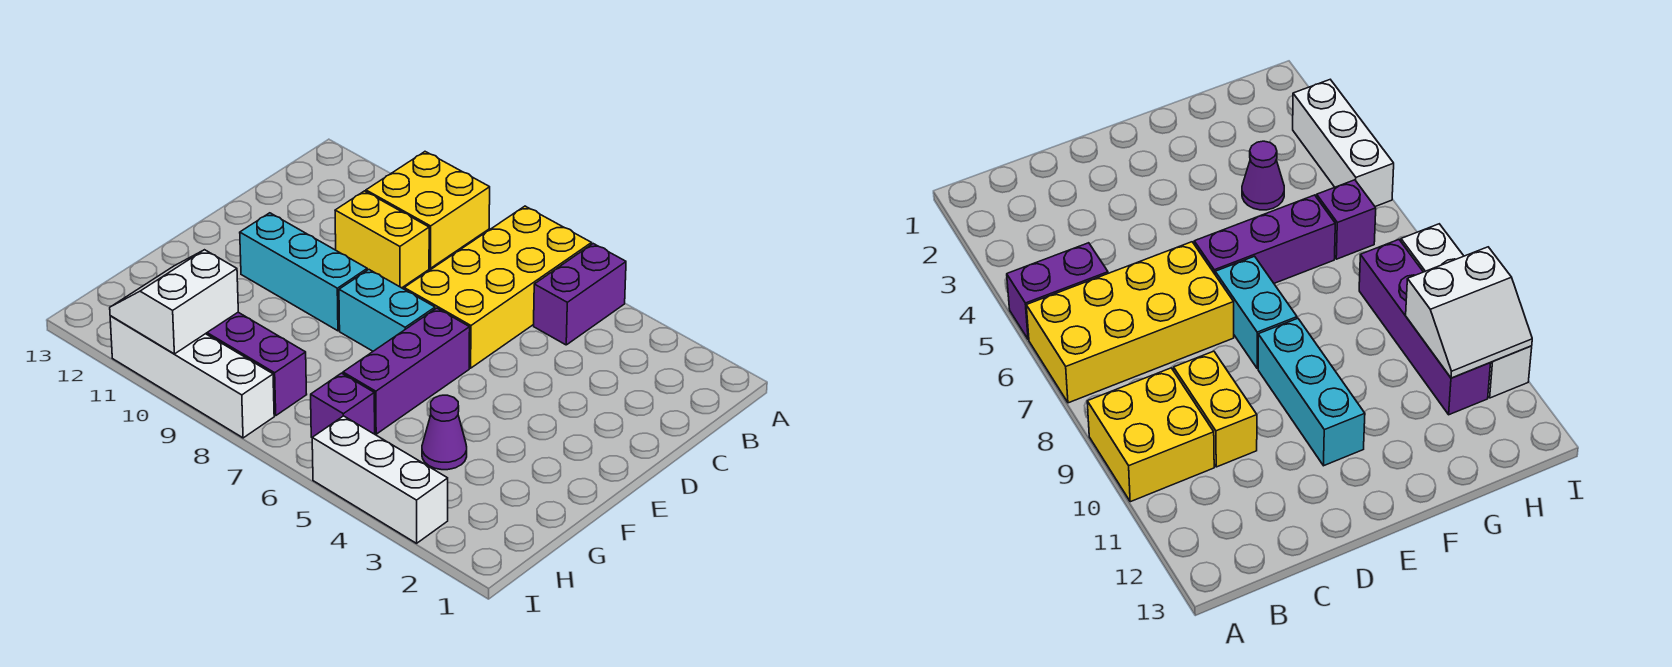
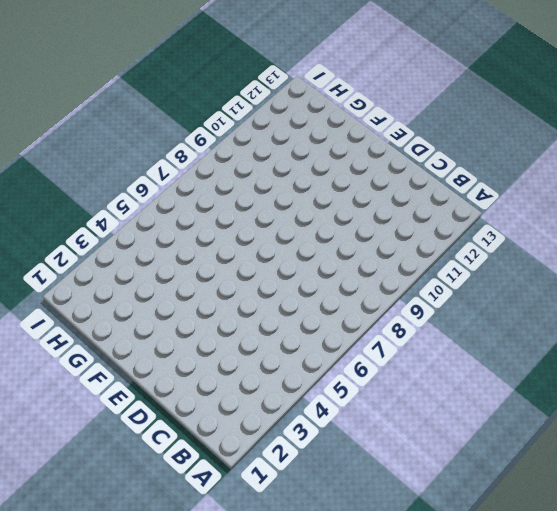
none -> purple brick A5:B5 level 1
none -> yellow brick A6:D7 level 1
none -> yellow brick A9:B10 level 1

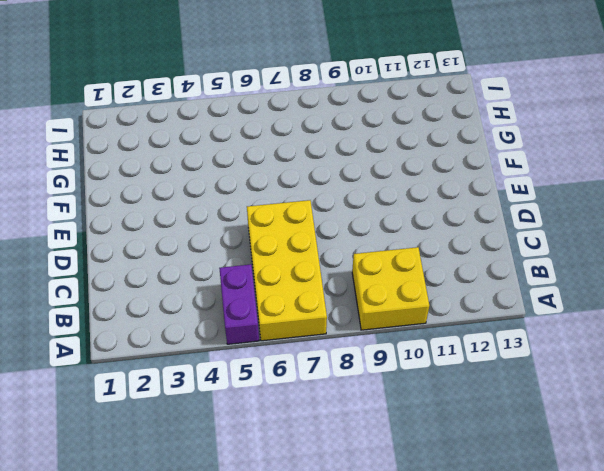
none -> yellow brick C9:C10 level 1
none -> purple brick E6:G6 level 1
none -> cyan brick E7:E8 level 1

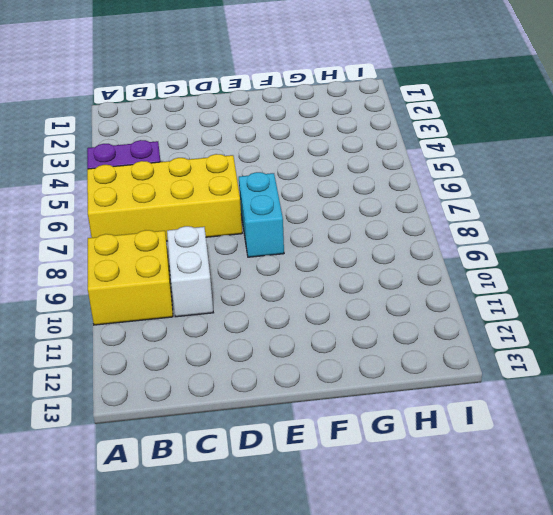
white brick C9:C10 level 1 -> yellow brick C9:C10 level 1
none -> purple brick E6:G6 level 1
none -> cyan brick E9:E11 level 1
none -> purple cone G4 level 1

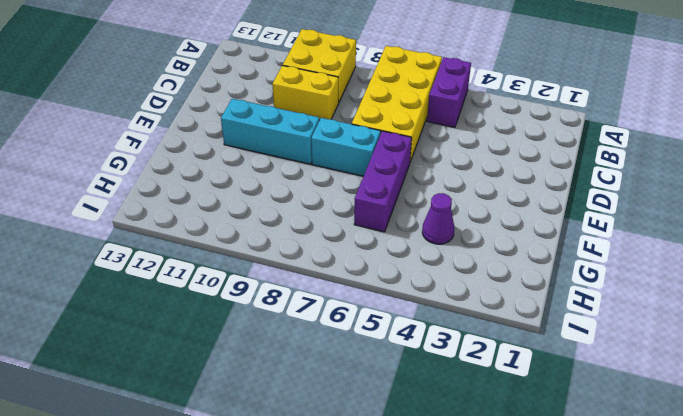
none -> purple brick H6 level 1
none -> purple brick H8:H11 level 1
none -> white brick I3:I5 level 1

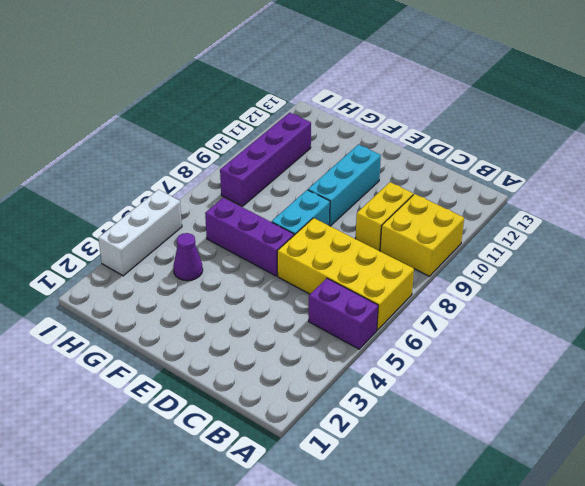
none -> purple brick H6 level 1
none -> white brick I8:I11 level 1
none -> white slope H10:I11 level 2 top 10

